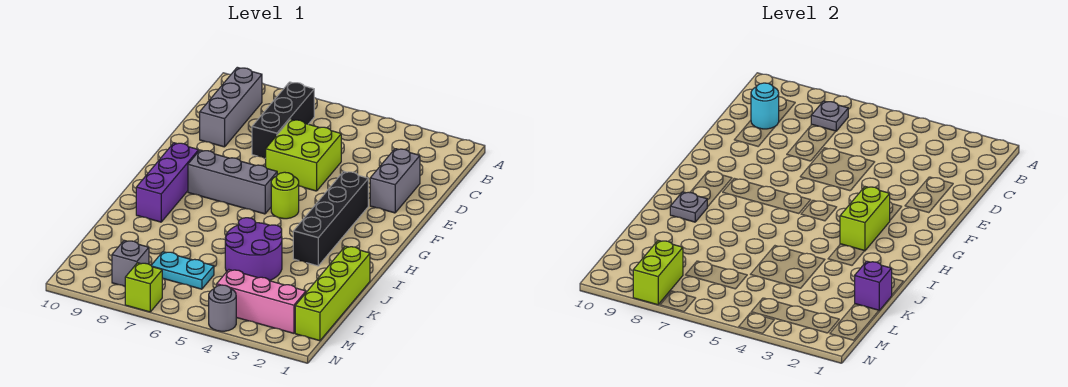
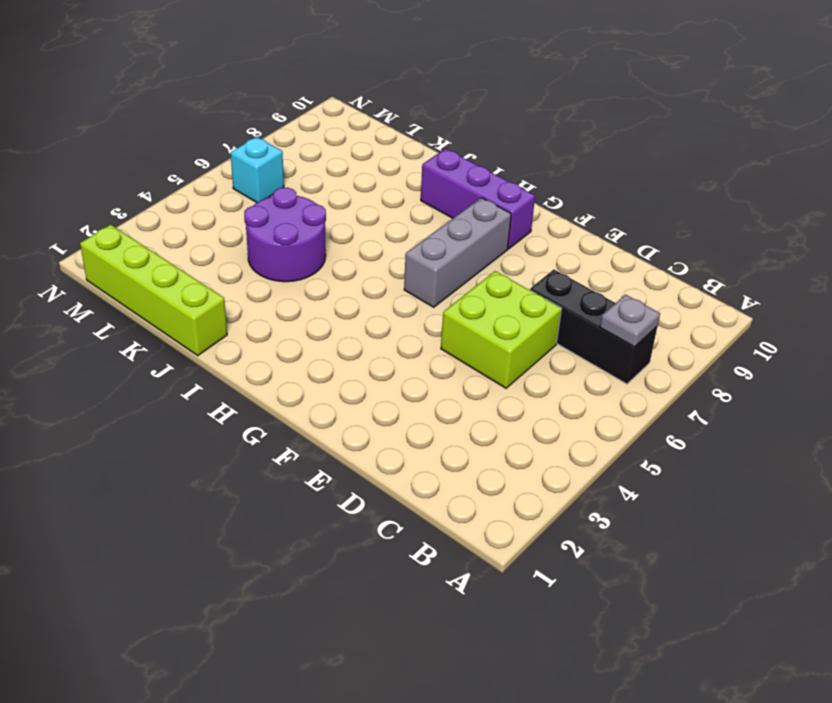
cyan brick M6 level 1 -> none
none -> grey brick B9:D9 level 1
none -> grey brick D2:E2 level 1
none -> black brick F3:I3 level 1

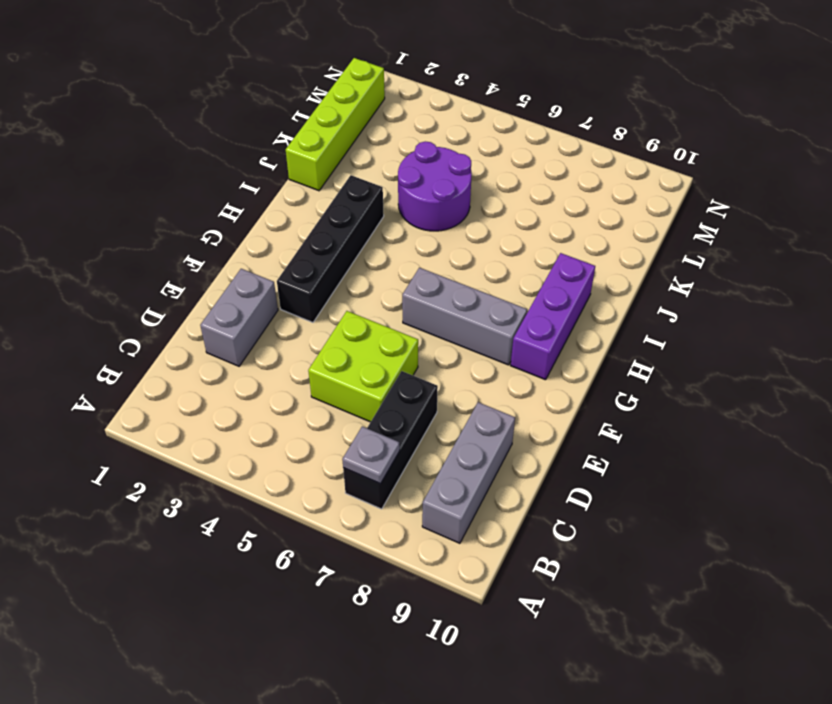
none -> lime round brick G5 level 1
none -> cyan plate L6:L7 level 1
none -> pink brick M2:M4 level 1

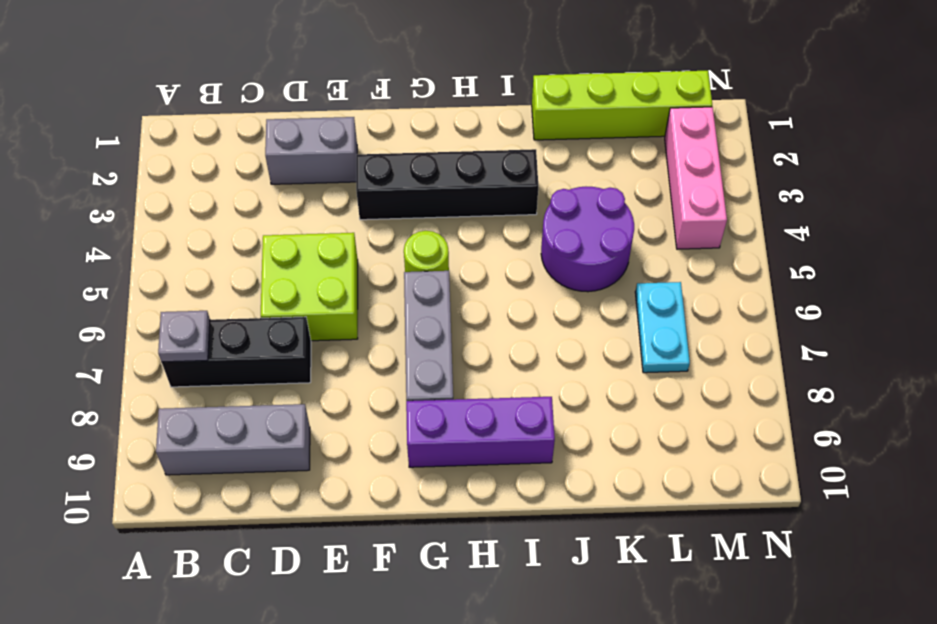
none -> grey brick M8 level 1
none -> grey round brick N4 level 1
none -> lime brick N7 level 1

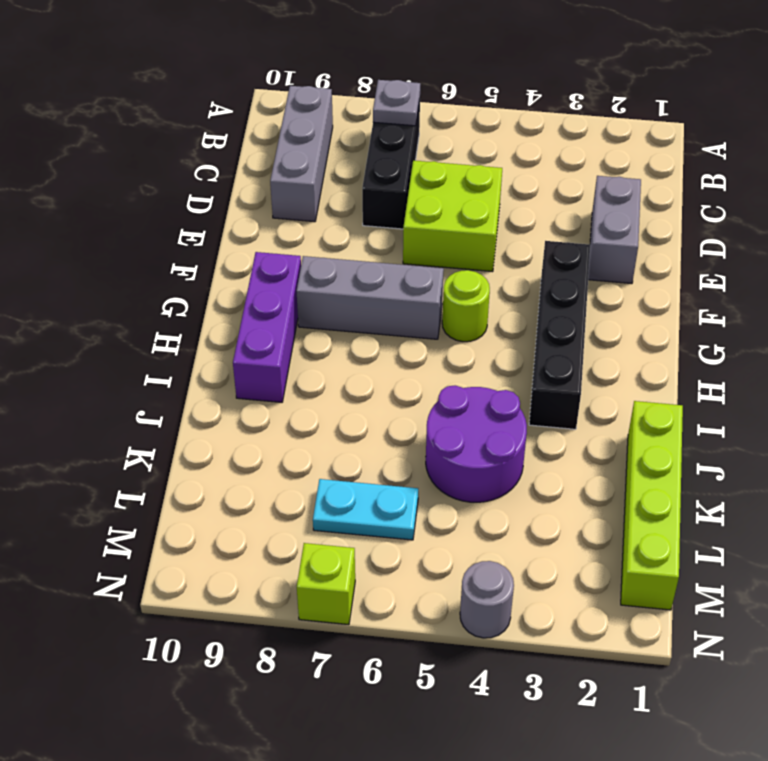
none -> pink brick M2:M4 level 1
none -> grey brick M8 level 1
none -> cyan round brick C9 level 2

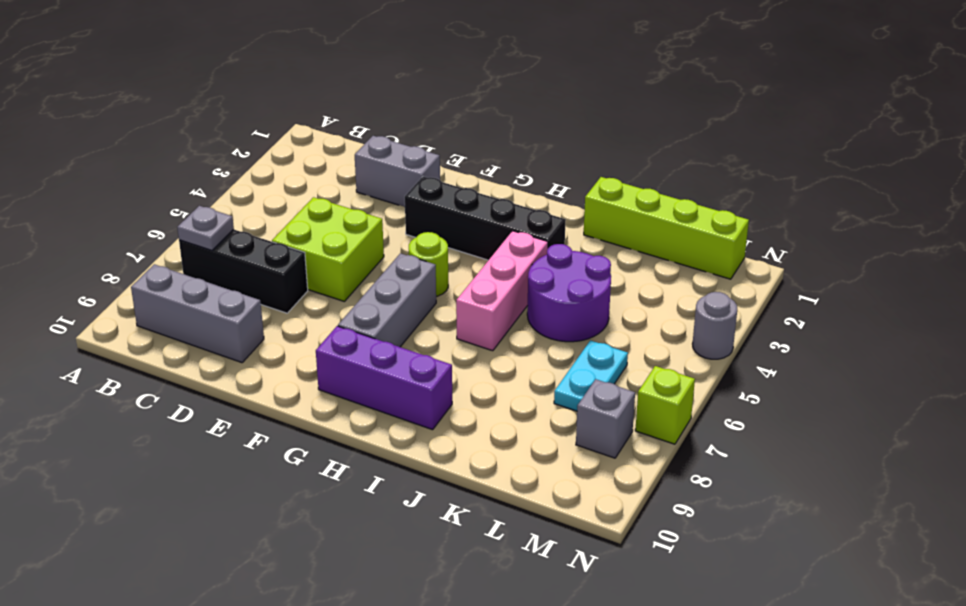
pink brick I4:I6 level 1 -> pink brick M2:M4 level 1
none -> cyan round brick C9 level 2
none -> lime brick G3:H3 level 2
none -> grey plate I9 level 2

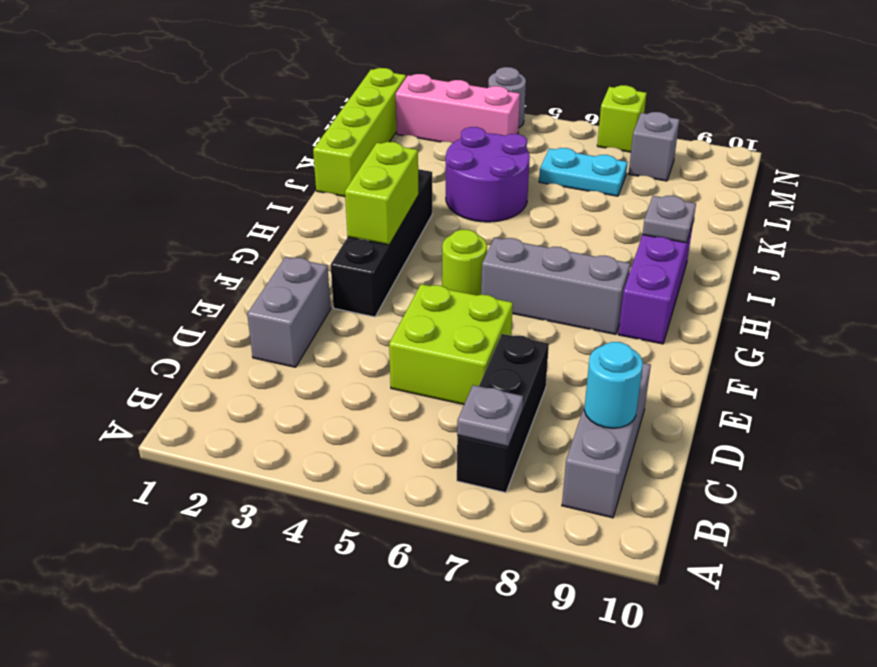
none -> purple brick K1 level 2
none -> lime brick M8:N8 level 2

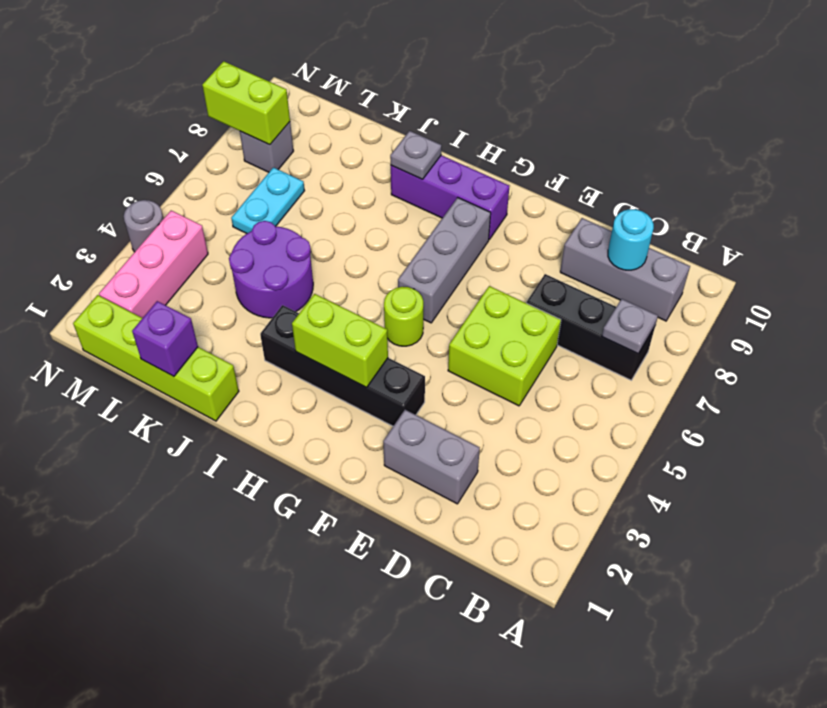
none -> lime brick N7 level 1

